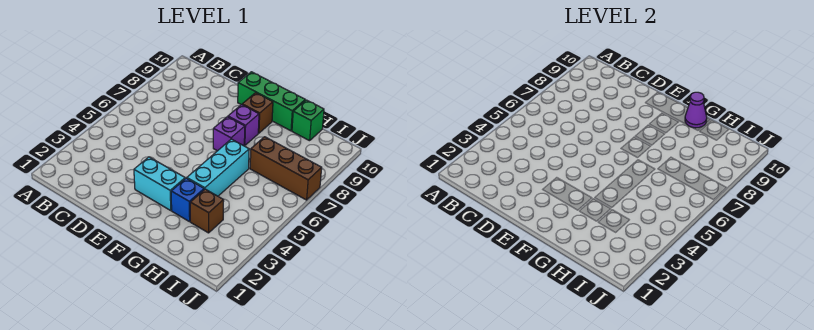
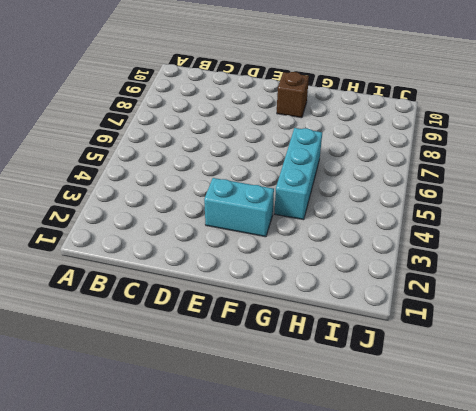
none -> green brick E10:G10 level 1
none -> purple brick F7 level 1

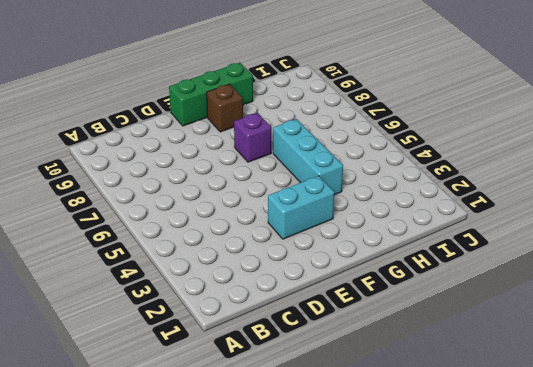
none -> purple brick F8 level 1
none -> blue brick G3 level 1

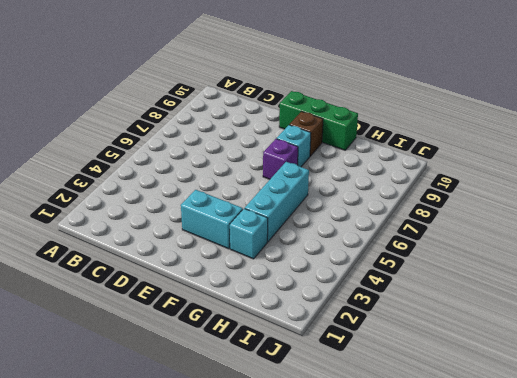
cyan brick F8 level 1 -> purple brick F8 level 1
cyan brick G3 level 1 -> blue brick G3 level 1
none -> brown brick H3 level 1
none -> brown brick H7:J7 level 1

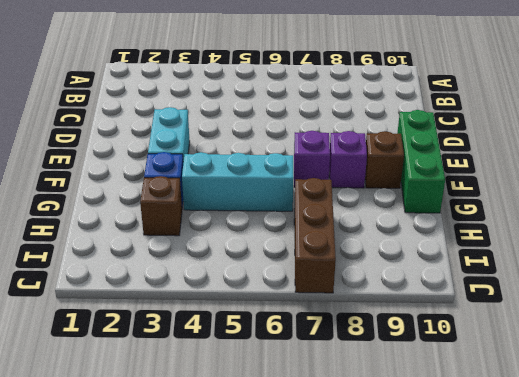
none -> green brick H10 level 1
none -> purple cone G10 level 2

